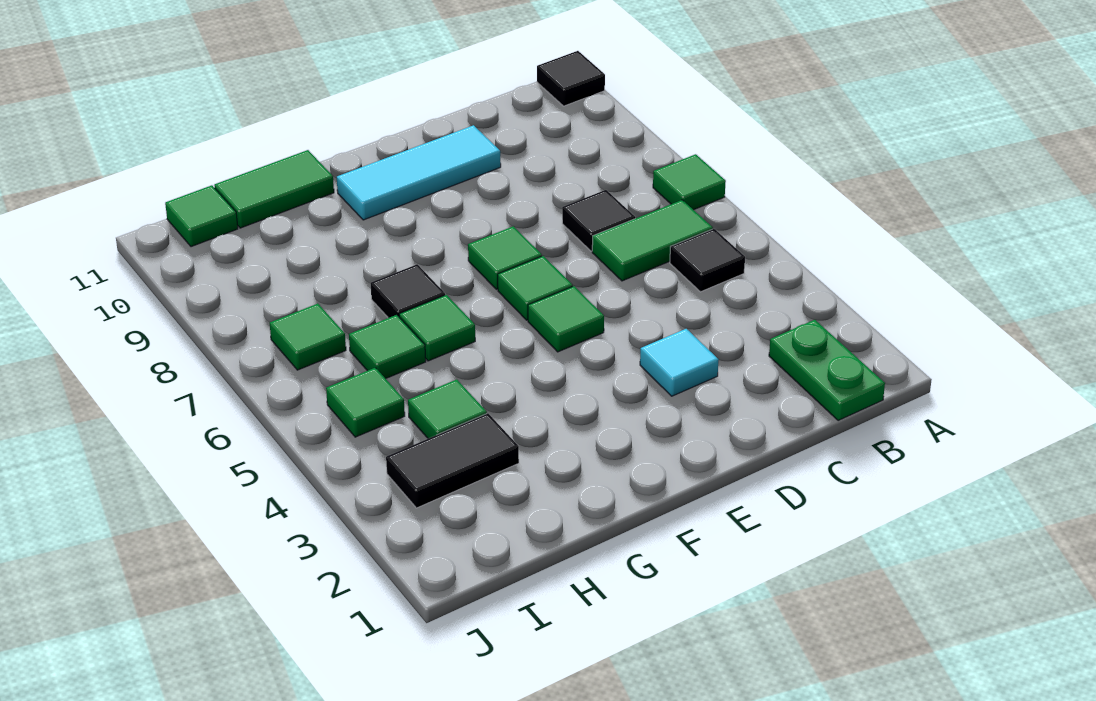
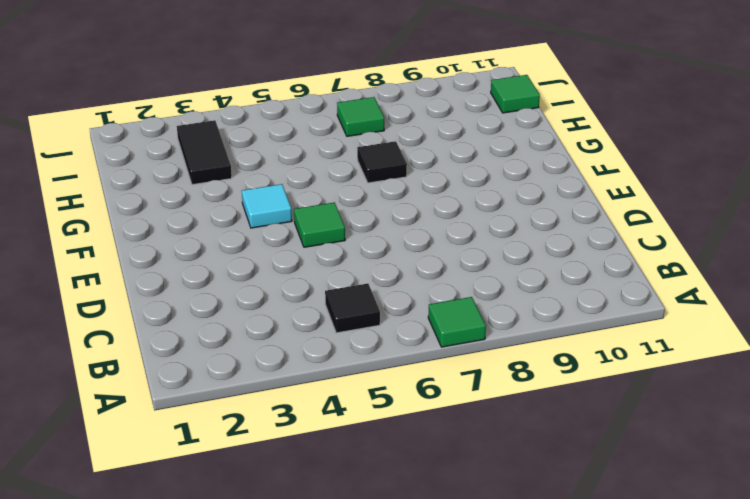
cyan tile F4 level 1 -> cyan tile D3 level 1
none -> black tile A11 level 1
none -> green plate B1:B2 level 1
none -> green tile B6:C6 level 1

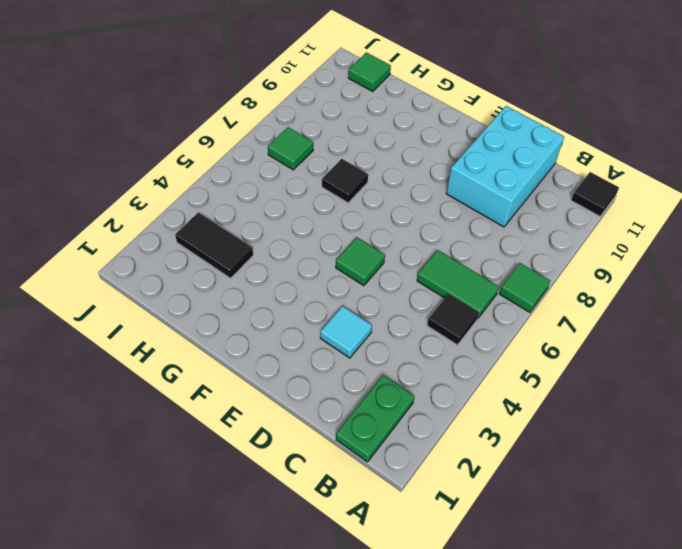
cyan brick C9:D11 level 1 -> cyan tile D10:F10 level 1
none -> black tile C7 level 1
none -> green tile E6 level 1
none -> green tile E7 level 1

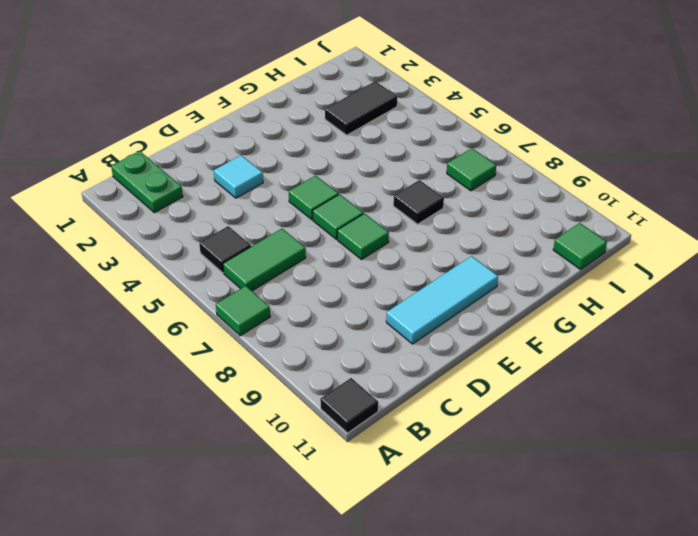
none -> black tile C7 level 1
none -> green tile G6 level 1
none -> green tile G11:H11 level 1

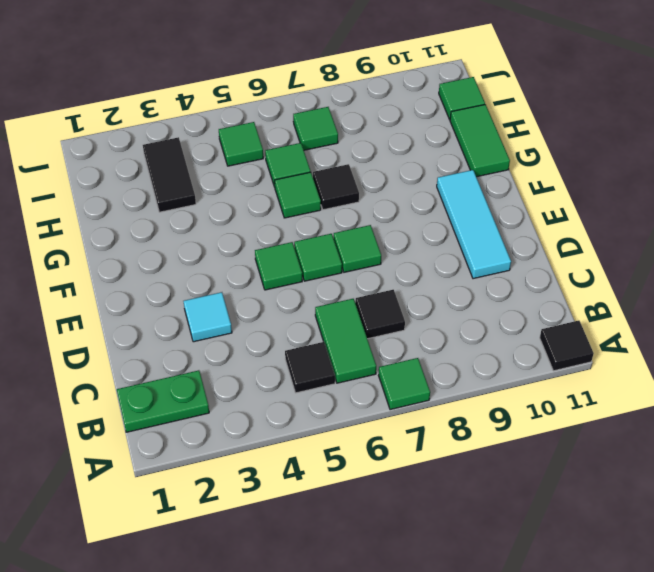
none -> green tile H4 level 1

